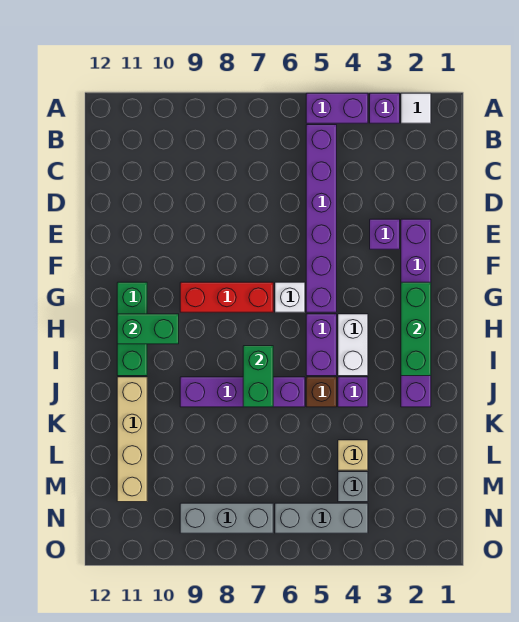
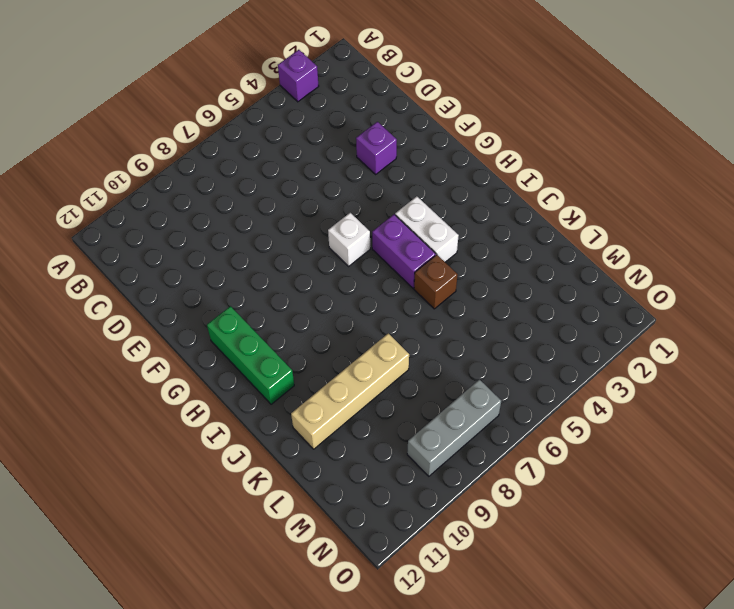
tan brick K8:K11 level 1 -> tan brick J11:M11 level 1
none -> white tile A2 level 1
none -> purple brick A4:A5 level 1
none -> purple brick B5:G5 level 1

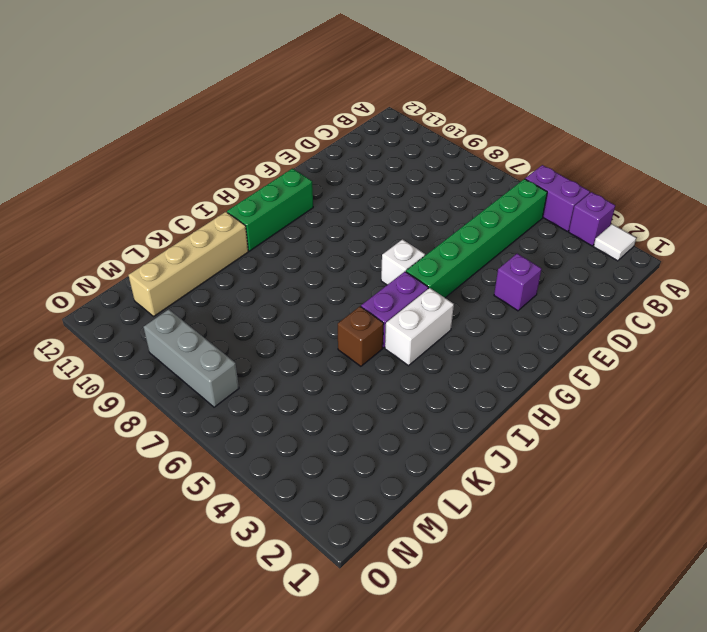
green brick B5:G5 level 1 -> purple brick B5:G5 level 1
none -> purple brick E2:J2 level 1
none -> red brick G7:G9 level 1
none -> purple brick J4 level 1

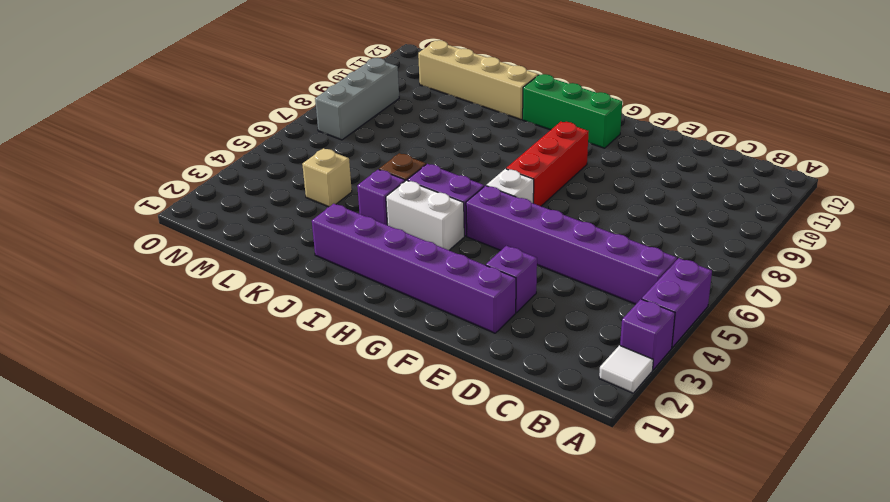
none -> purple brick J6:J9 level 1
none -> grey brick M4 level 1
none -> grey brick N4:N6 level 1

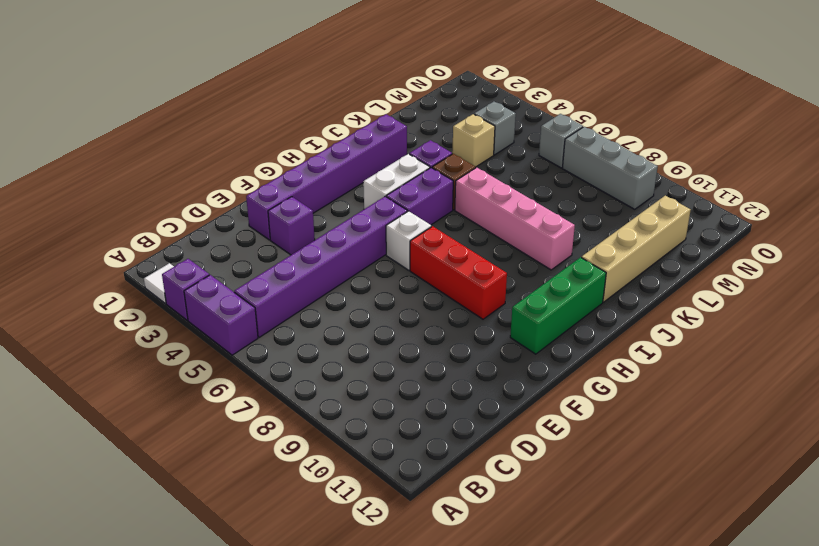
pink brick J6:J9 level 1 -> purple brick J6:J9 level 1
grey brick N6 level 1 -> grey brick N4:N6 level 1
none -> green brick G2:I2 level 2
none -> green brick H10:H11 level 2
none -> green brick I7:J7 level 2

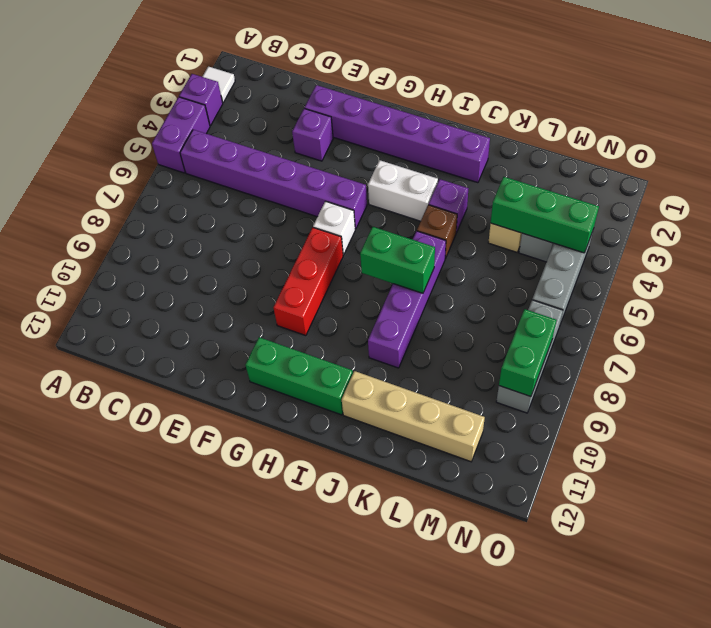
green brick L4:N4 level 2 -> green brick G2:I2 level 2
green brick N8:N9 level 2 -> green brick H10:H11 level 2
none -> purple brick H5:I5 level 1

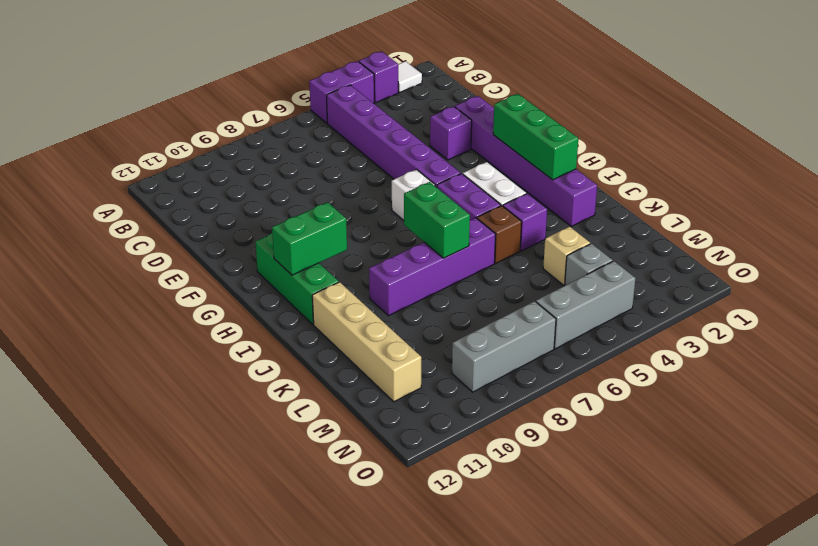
none -> red brick G7:G9 level 1

